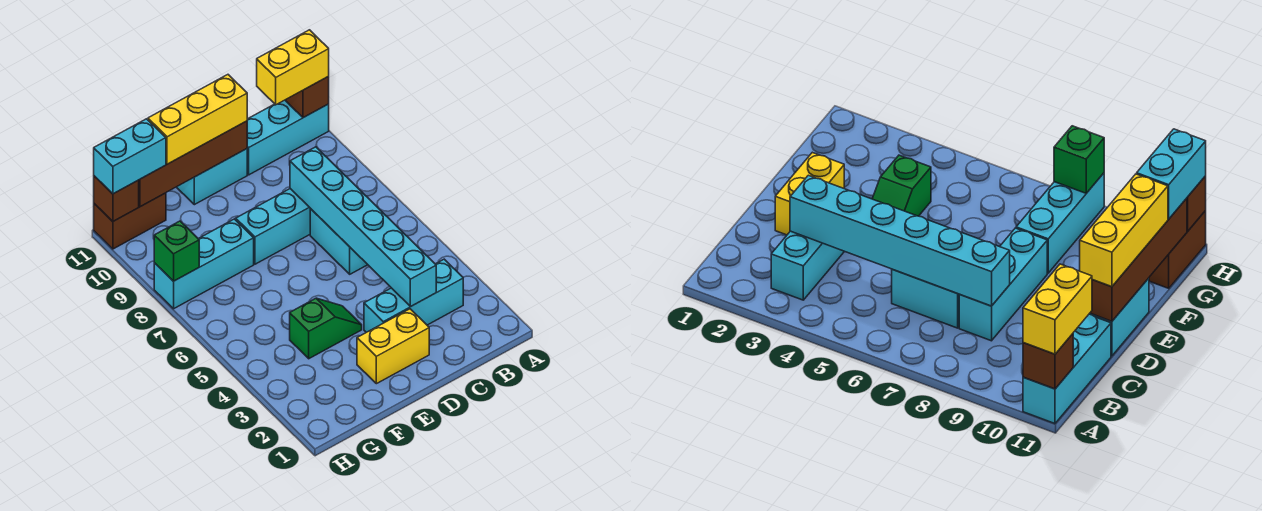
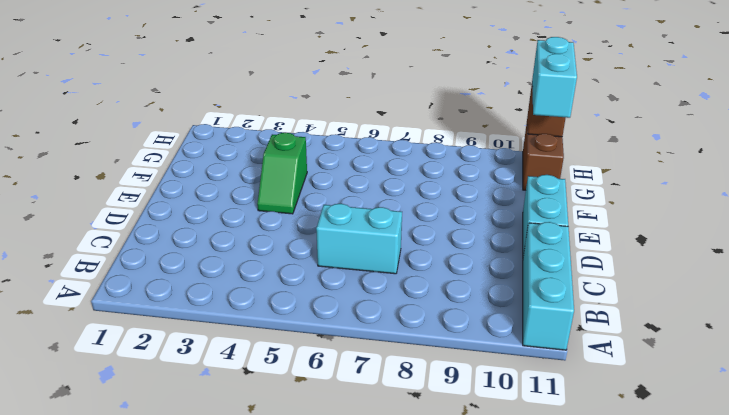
none -> cyan brick B3:D3 level 1
none -> cyan brick C8:E8 level 1
none -> yellow brick D2:E2 level 1

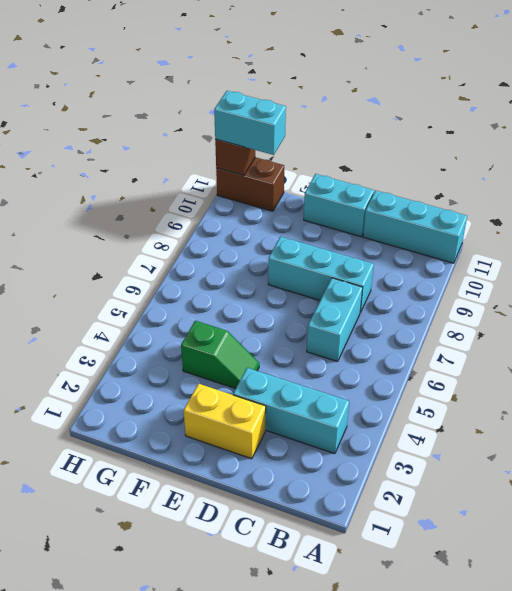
none -> cyan brick F8:H8 level 1
none -> brown brick A11 level 2
none -> cyan brick C3:C8 level 2

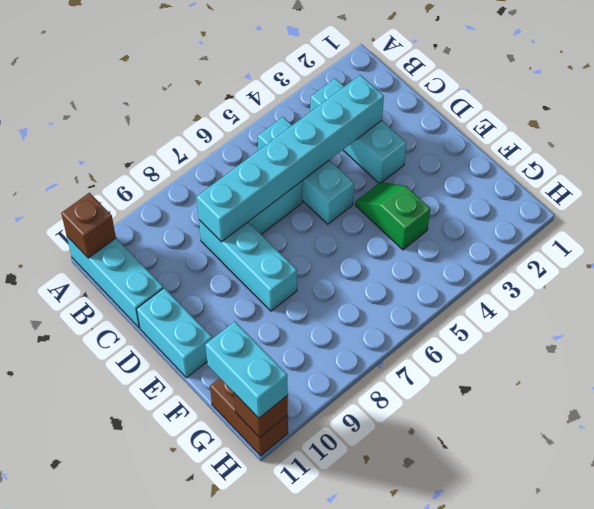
cyan brick B5:D5 level 1 -> cyan brick F8:H8 level 1
none -> yellow brick D2:E2 level 1
none -> brown brick D11:G11 level 2
none -> green brick H8 level 2

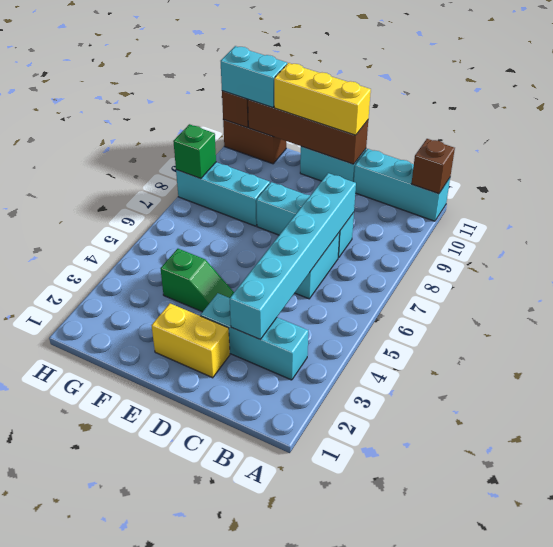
none -> yellow brick A11:B11 level 3

